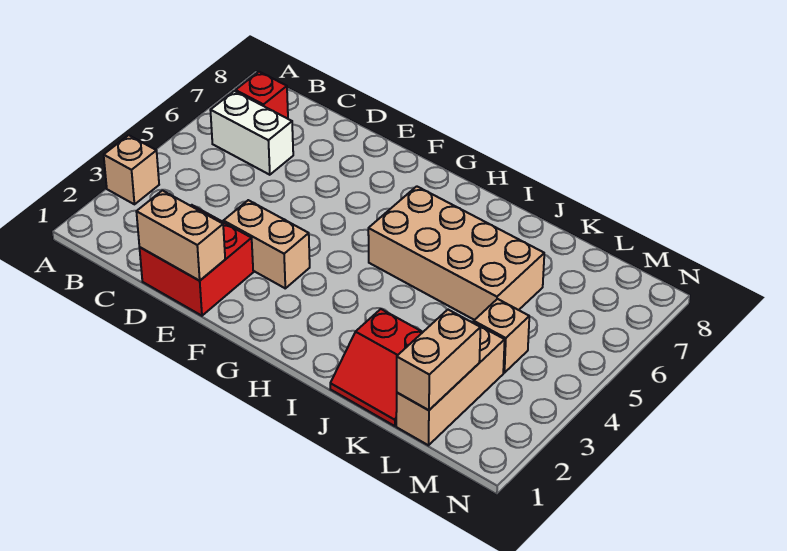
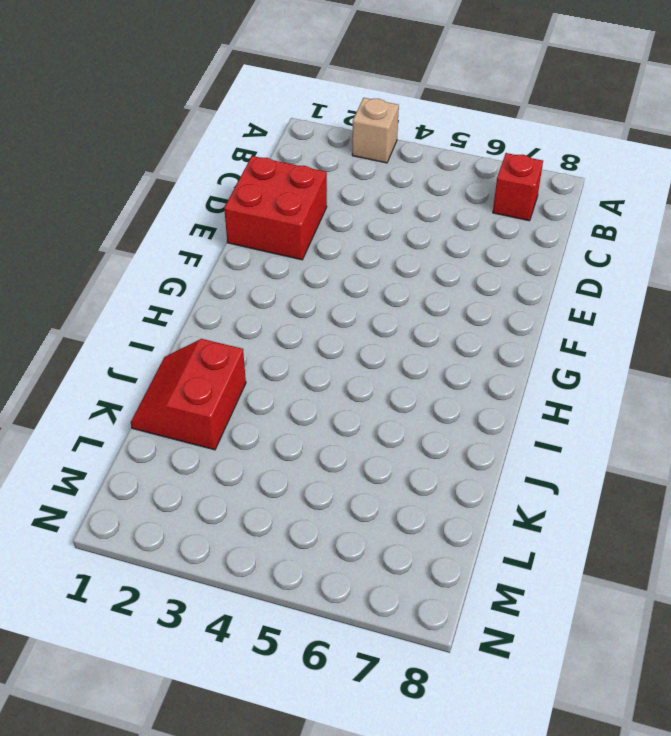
none -> white brick B6:C6 level 1
none -> tan brick E3:F3 level 1

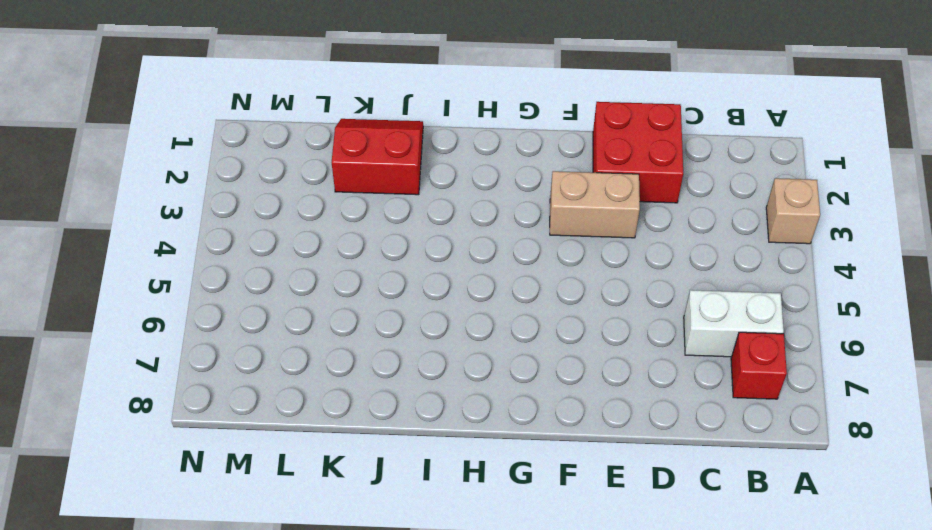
none -> tan brick H5:K6 level 1
none -> tan brick L1:L3 level 1

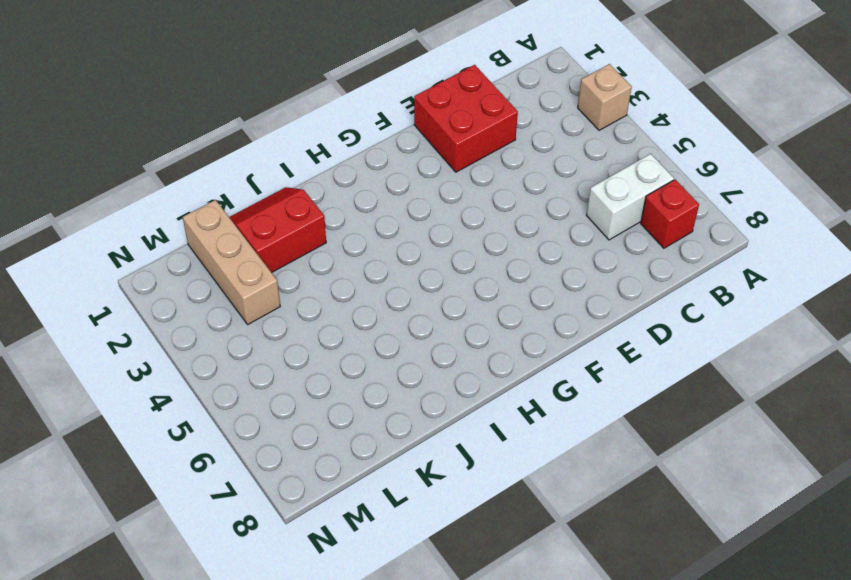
none -> tan brick E3:F3 level 1
none -> tan brick H5:K6 level 1

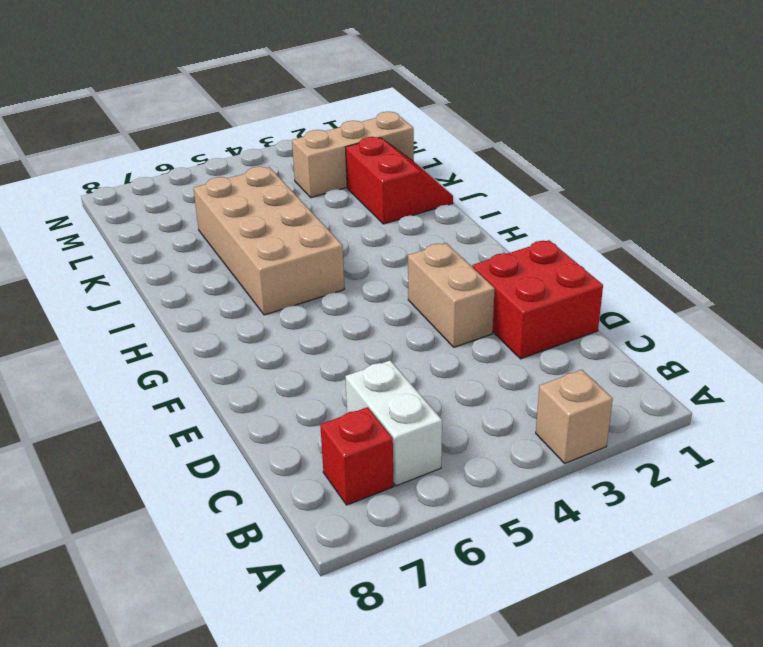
none -> tan brick L4 level 1
none -> tan brick D1:E1 level 2

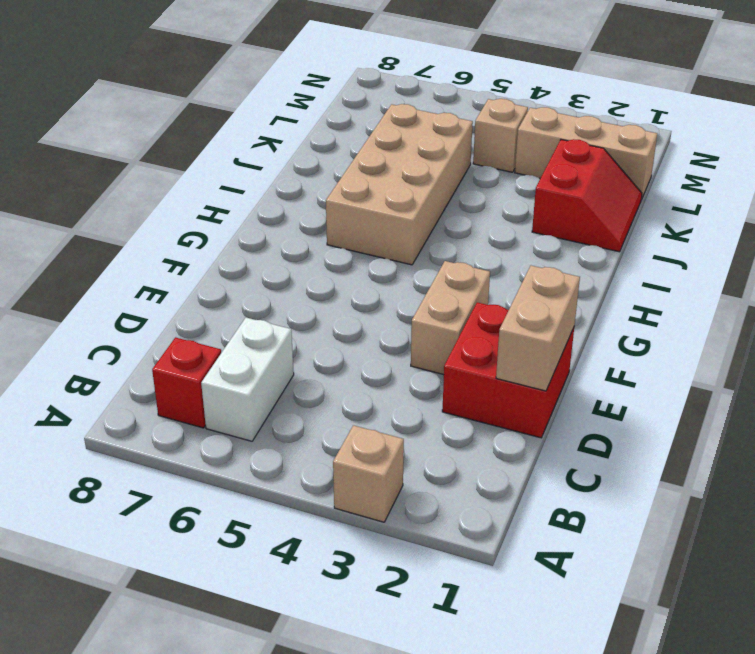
none -> tan brick L1:L2 level 2

